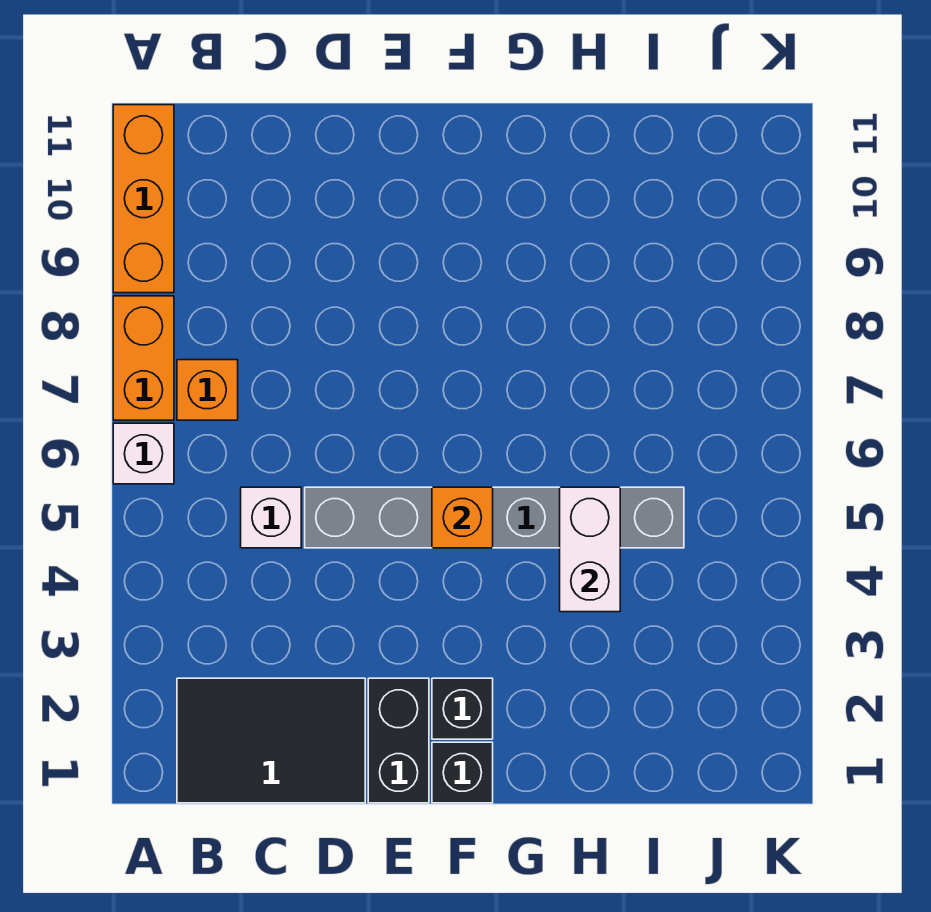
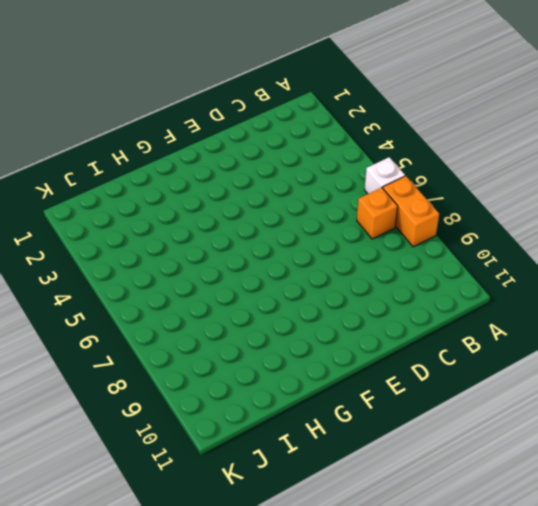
none -> orange brick A9:A11 level 1
none -> black tile B1:D2 level 1
none -> white brick C5 level 1

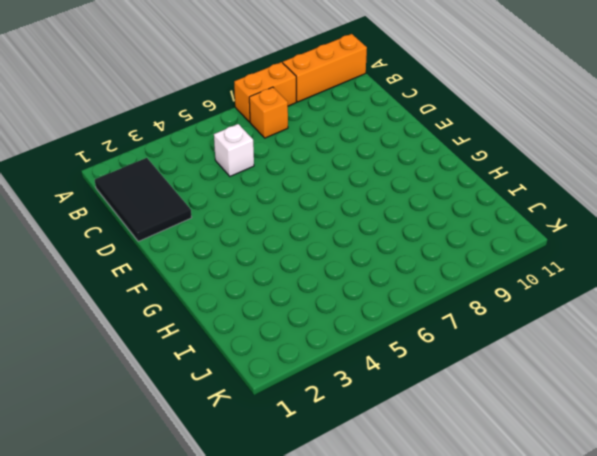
none -> white brick A6 level 1
none -> grey brick D5:I5 level 1
none -> black brick E1:E2 level 1

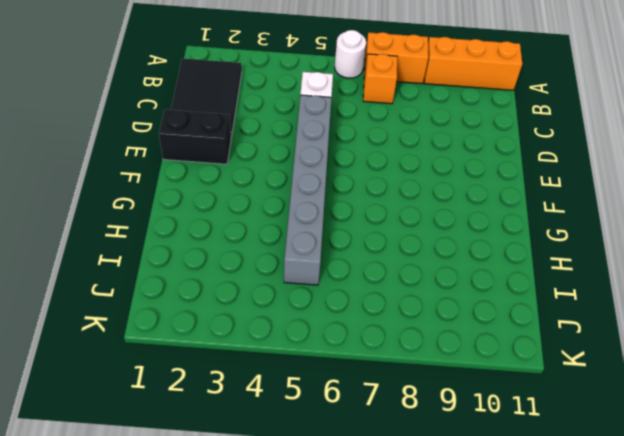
white round brick A6 level 1 -> white brick A6 level 1
none -> black brick F1 level 1
none -> black brick F2 level 1
none -> orange brick F5 level 2

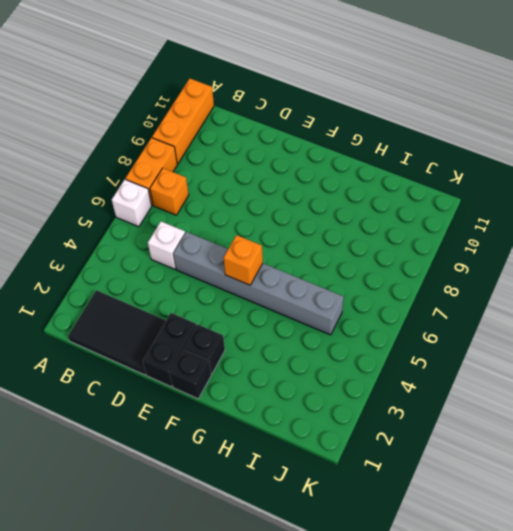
none -> white brick H4:H5 level 2

